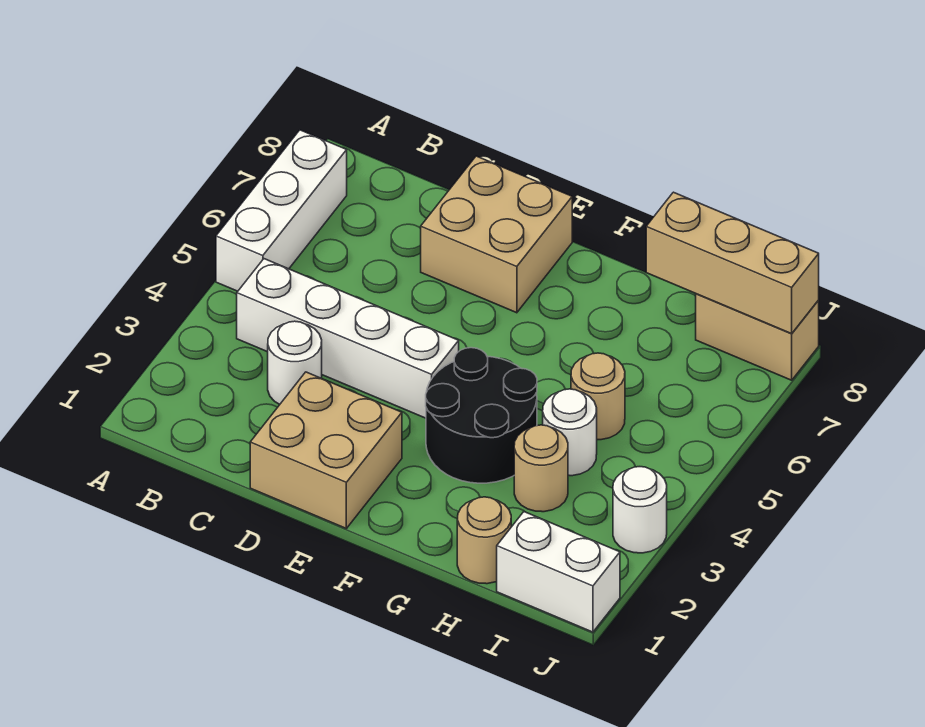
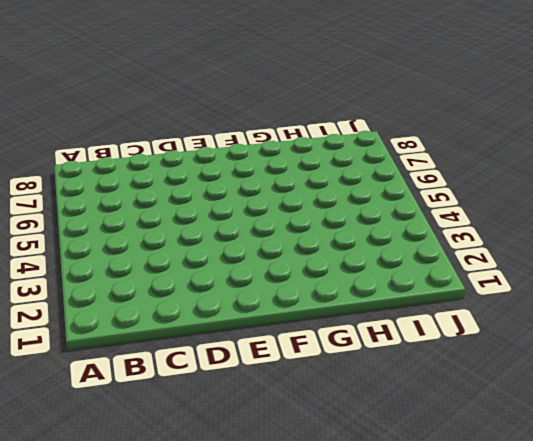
none -> white brick A5:A7 level 1
none -> white brick B4:E4 level 1
none -> white round brick C3 level 1

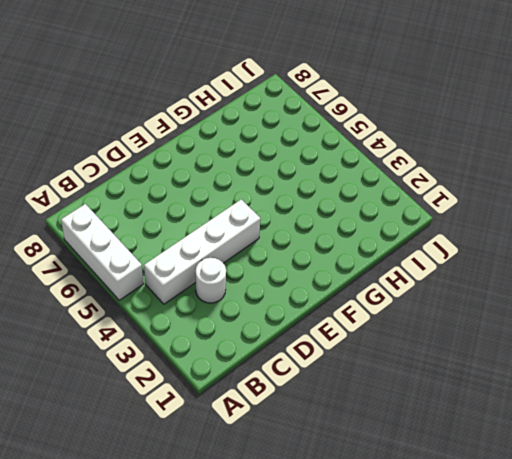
none -> tan brick D1:E2 level 1
none -> tan brick D7:E8 level 1
none -> black round brick F3:G4 level 1

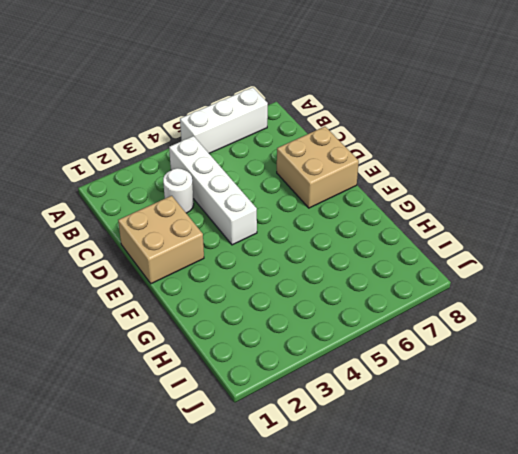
none -> black round brick F3:G4 level 1
none -> tan round brick H1 level 1
none -> tan round brick H3 level 1

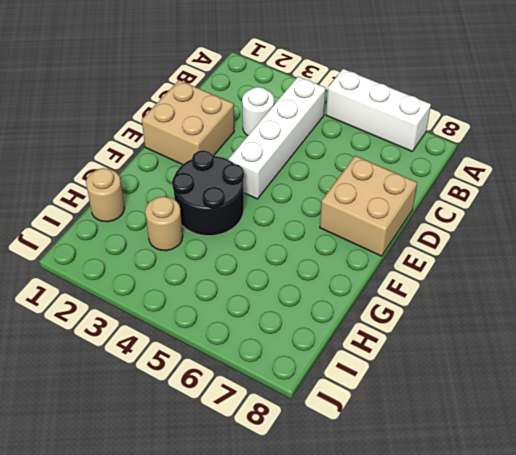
none -> white round brick H4 level 1
none -> tan round brick H5 level 1
none -> white brick I1:J1 level 1

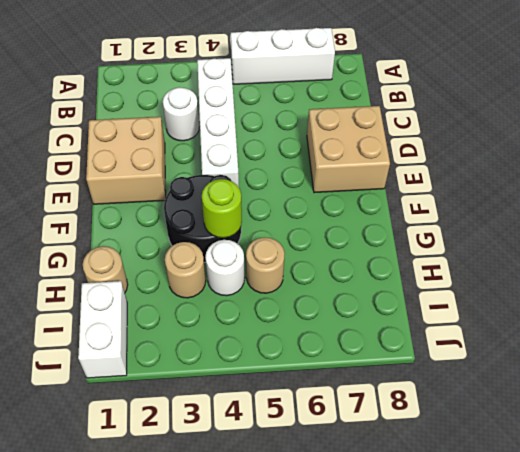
lime round brick G4 level 2 -> none
none -> tan brick I8:J8 level 1
none -> white round brick J3 level 1
none -> tan brick H8:J8 level 2

